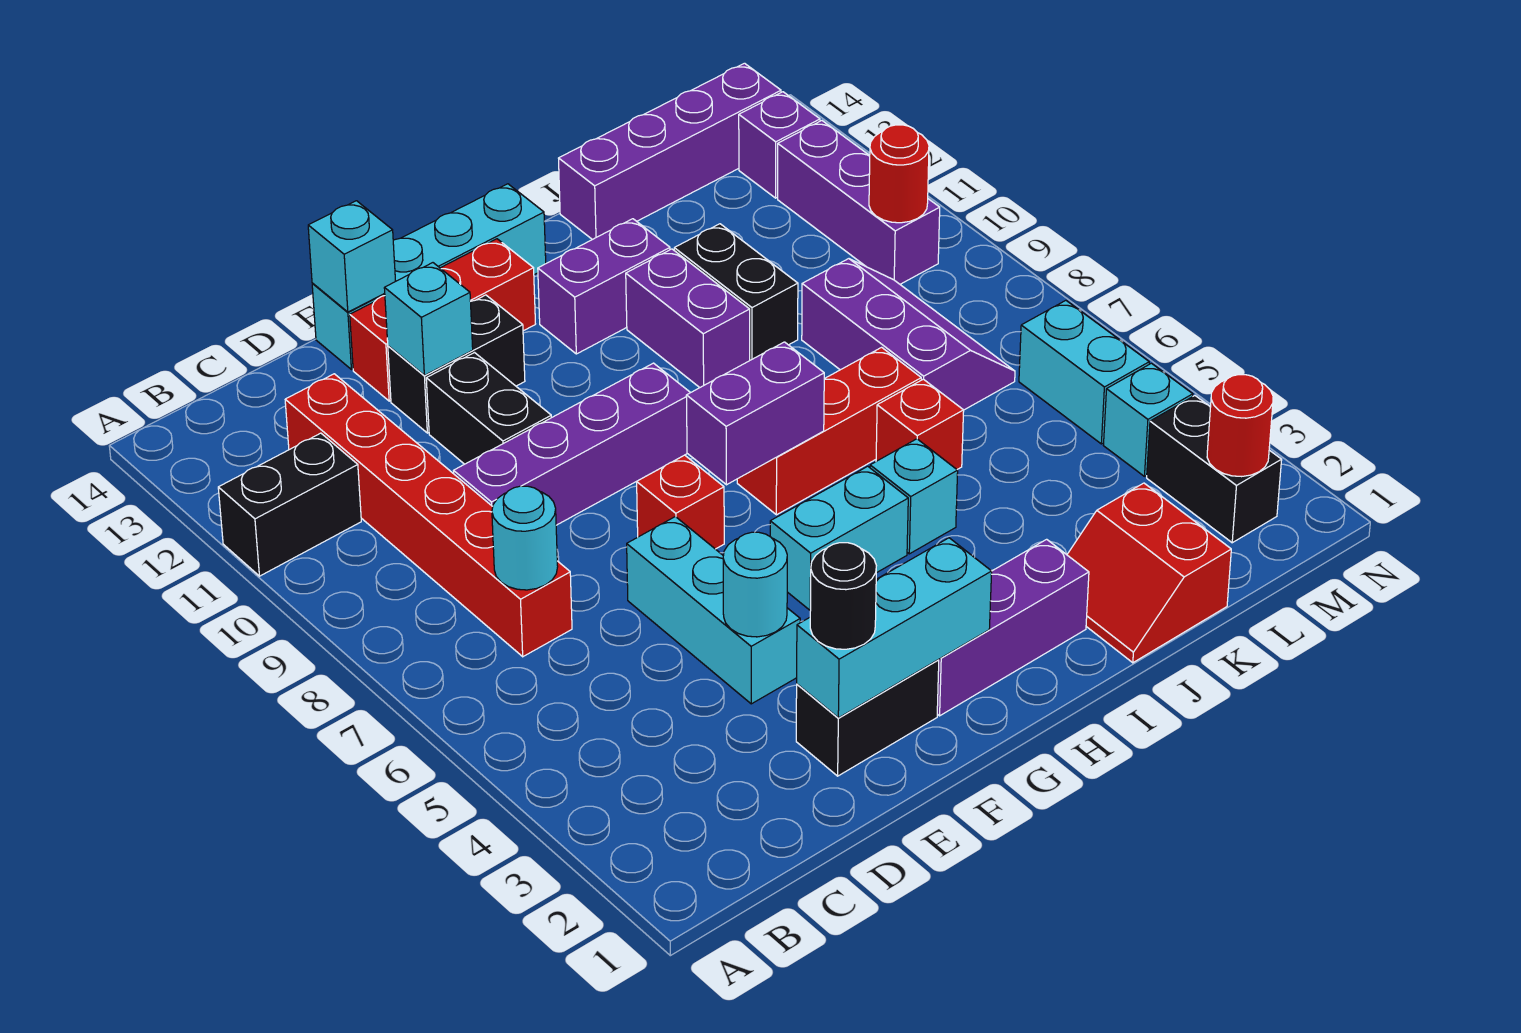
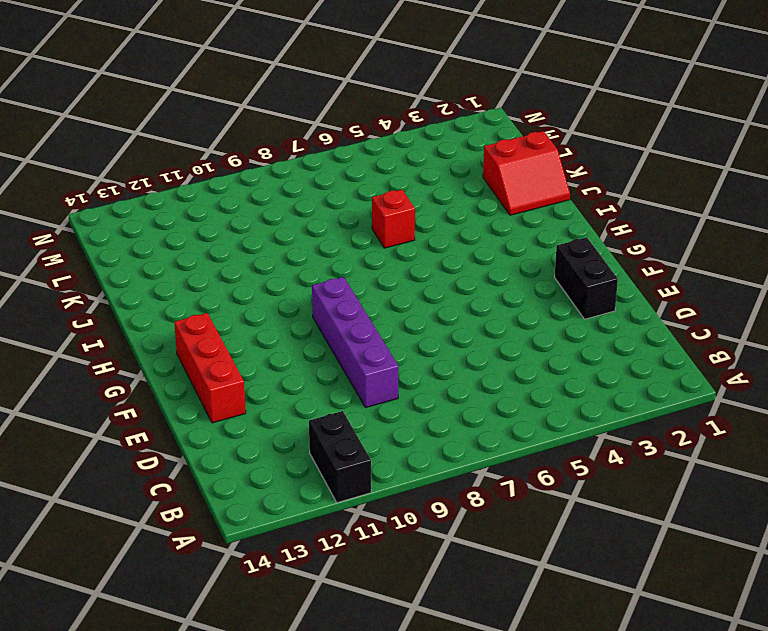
none -> red brick C7:C12 level 1
none -> cyan brick E4:E6 level 1
none -> black brick E10:E11 level 1
none -> black brick E12:F12 level 1

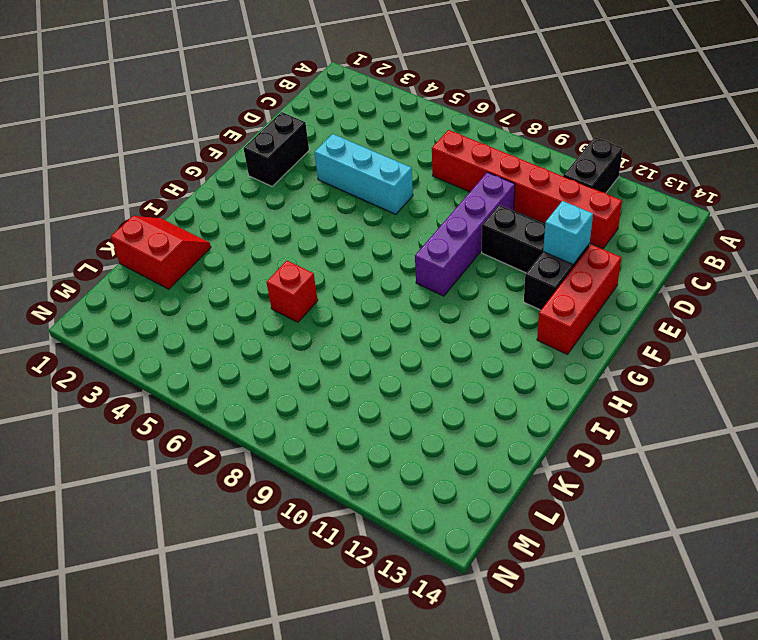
none -> cyan brick E14:H14 level 1
none -> red brick F7 level 1
none -> purple brick G2:I2 level 1
none -> cyan brick G5:H5 level 1

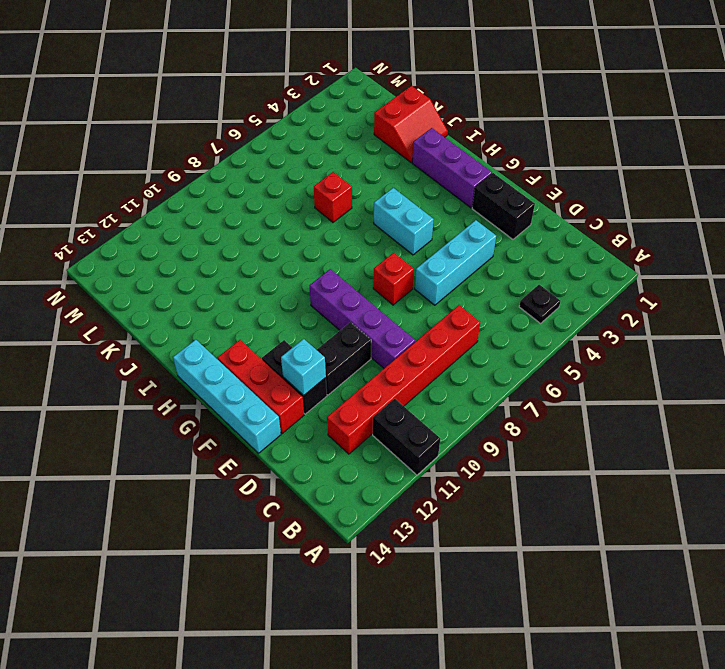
black plate B4 level 1 -> none
none -> red brick H7:J7 level 1
none -> purple brick H12:I12 level 1
none -> cyan brick I5 level 1
none -> purple brick I10:I11 level 1

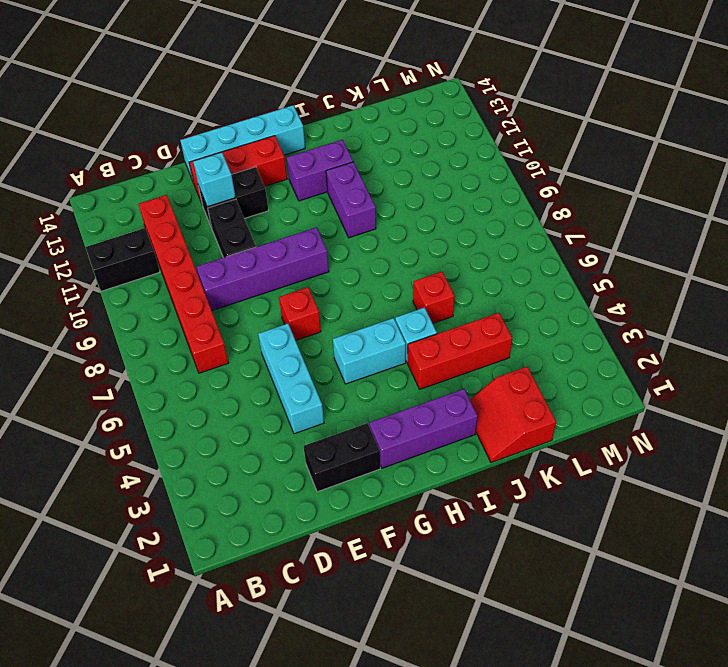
red brick I4:K4 level 1 -> red brick H7:J7 level 1
none -> black brick J10:J11 level 1
none -> purple brick J14:M14 level 1
none -> purple slope K7:L9 level 1 top K
none -> black brick M2:M3 level 1

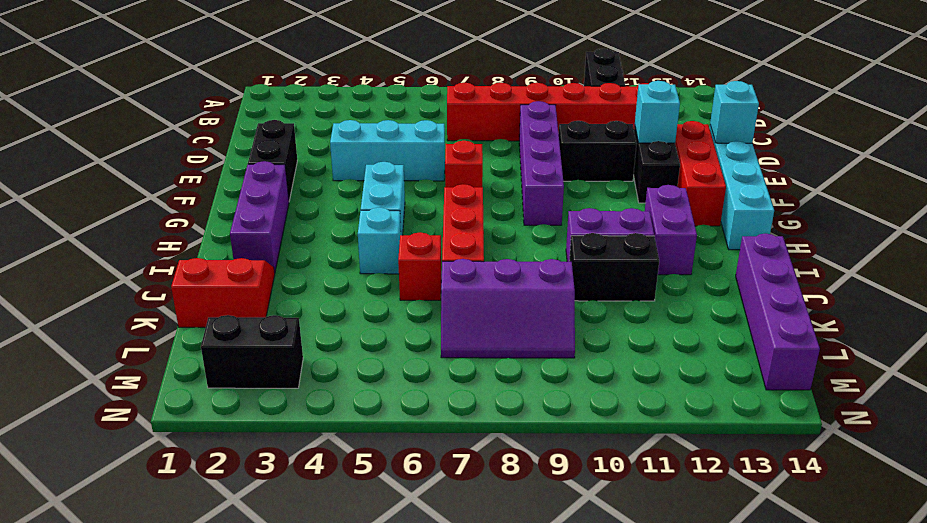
none -> cyan brick M4 level 1
none -> cyan brick M5:M6 level 1
none -> purple brick M10:M12 level 1
none -> purple brick M13 level 1

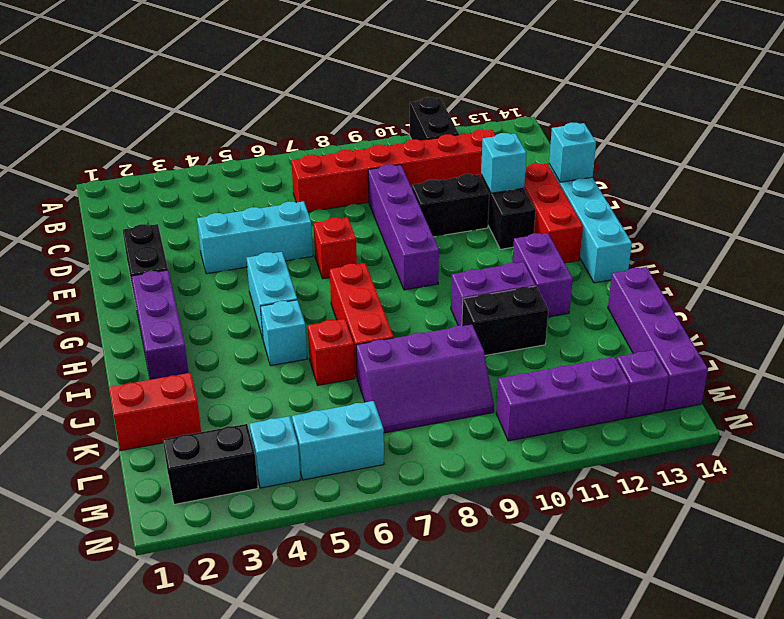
none -> cyan round brick C7 level 2
none -> cyan brick E2:G2 level 2
none -> cyan round brick E4 level 2
none -> purple brick G7:H7 level 2

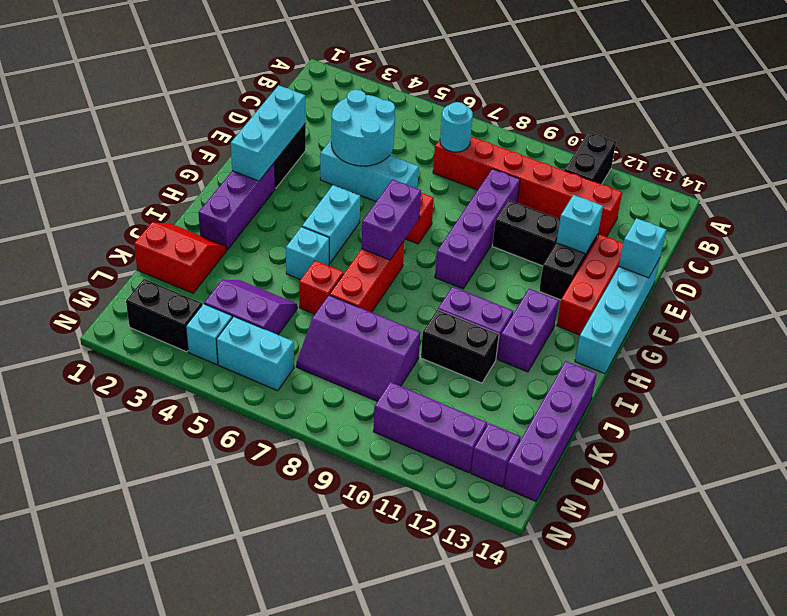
cyan round brick D4:E5 level 2 -> cyan round brick E4 level 2
purple slope K4:L5 level 1 top L -> none
none -> red round brick M2 level 2
none -> red round brick M10 level 2
none -> black round brick E2 level 3

